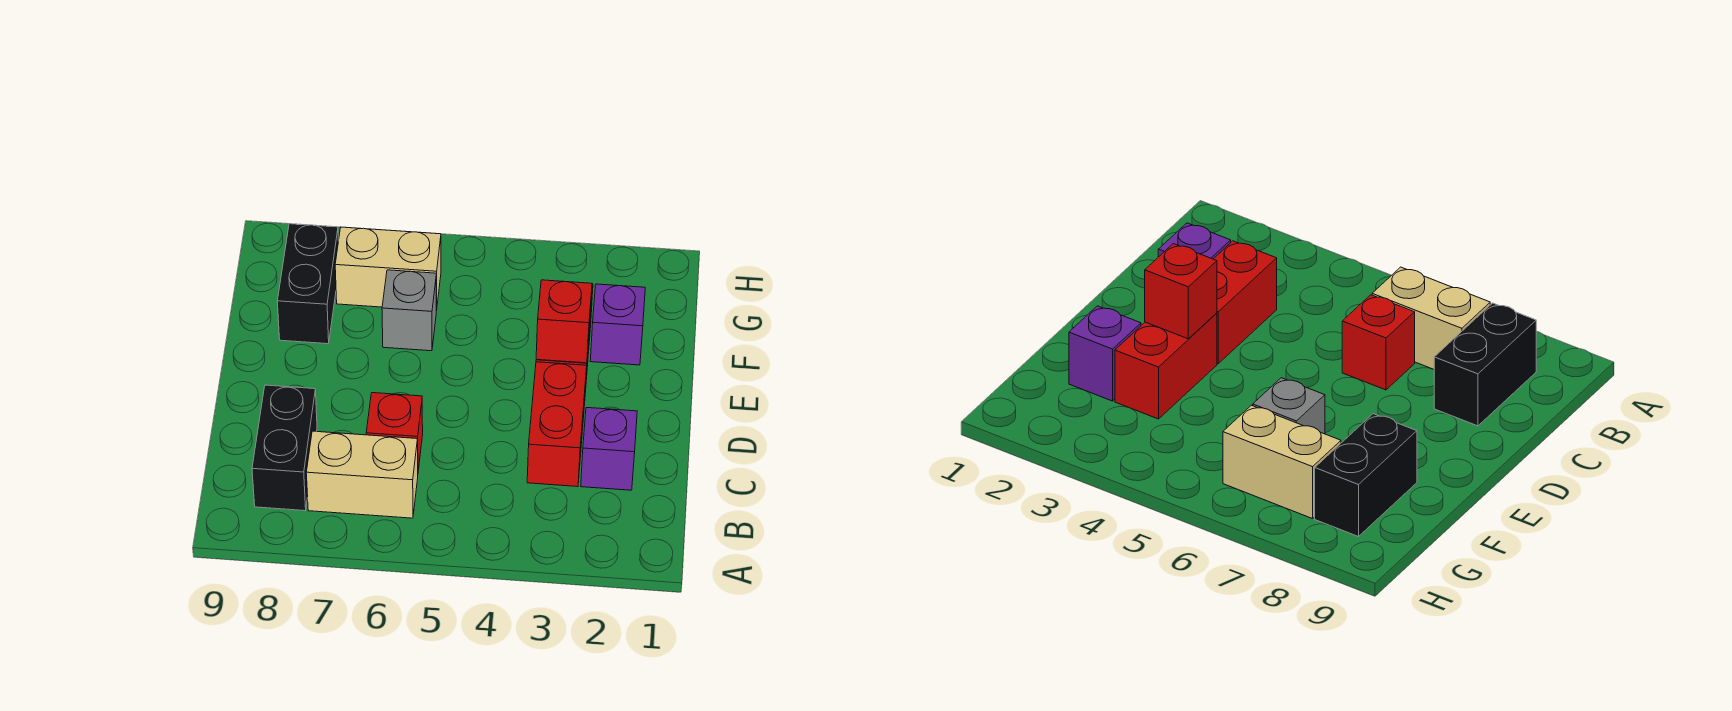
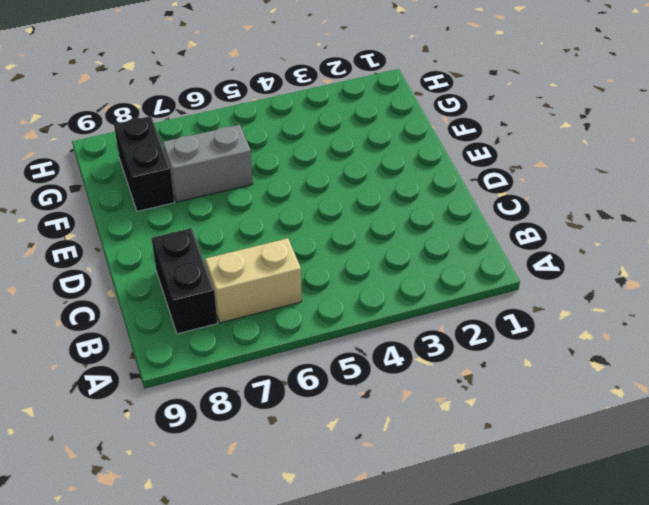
grey brick F6:F7 level 1 -> grey brick F6 level 1
none -> purple brick C2 level 1
none -> red brick C3:D3 level 1

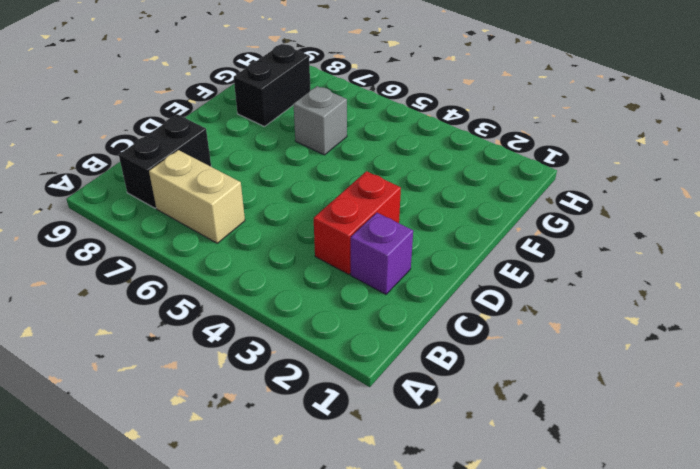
none -> red brick C6 level 1
none -> red brick E3:F3 level 1

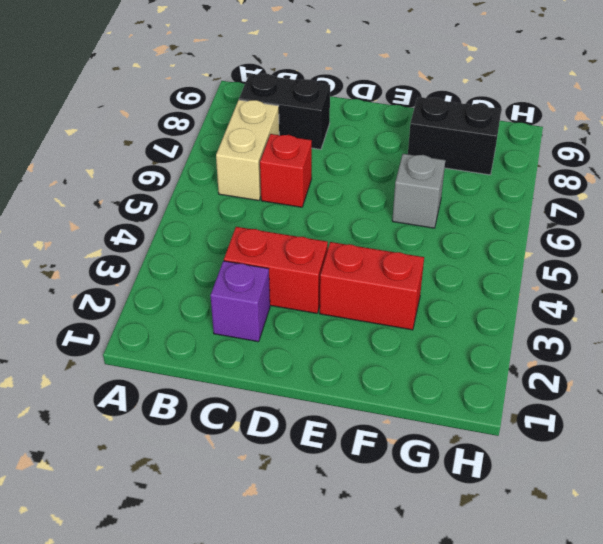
none -> purple brick F2 level 1
none -> tan brick G6:G7 level 1

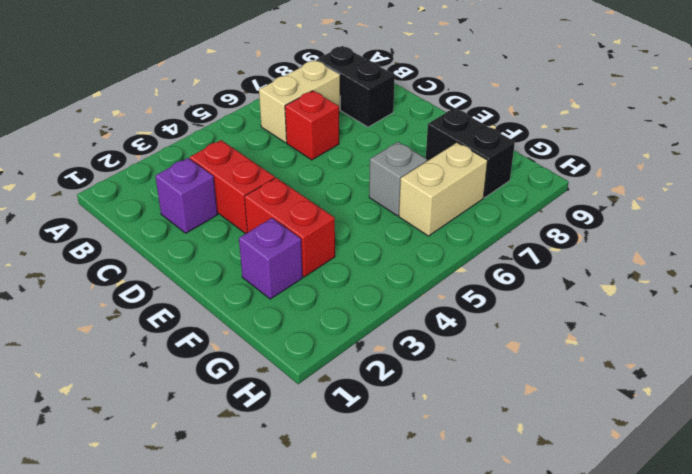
none -> red brick E3 level 2

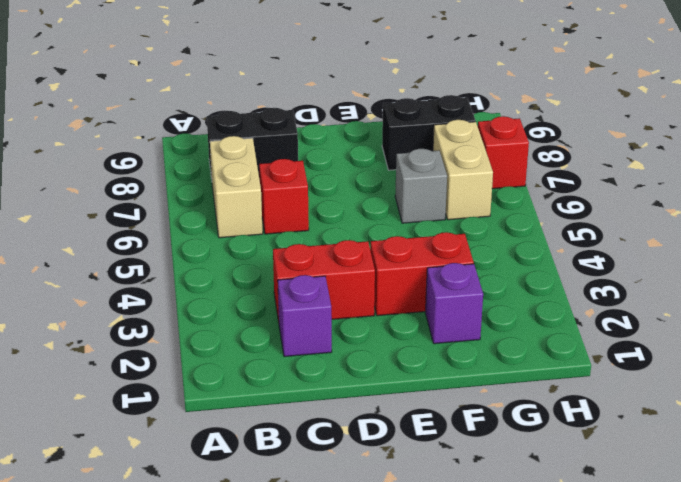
red brick H7 level 1 -> red brick E3 level 2

